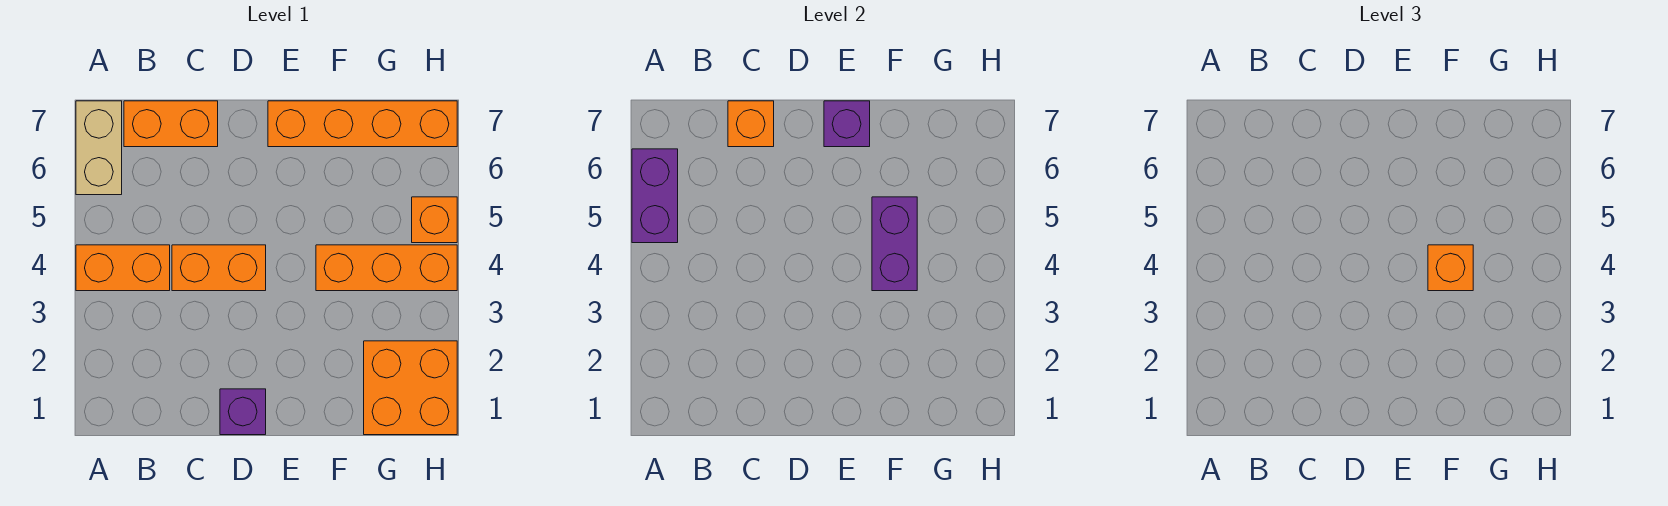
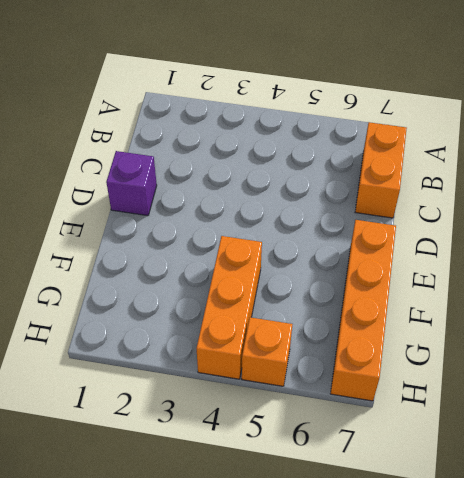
none -> orange brick A4:B4 level 1
none -> tan brick A6:A7 level 1
none -> orange brick C4:D4 level 1

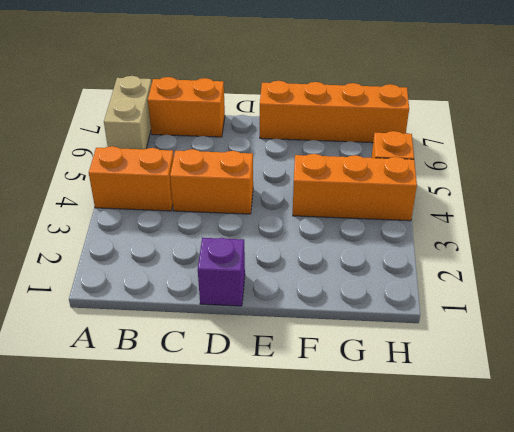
none -> orange brick G1:H2 level 1
none -> purple brick A5:A6 level 2
none -> orange brick C7 level 2

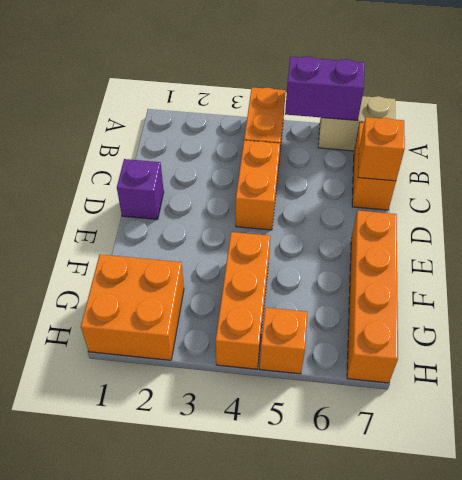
none -> purple brick E7 level 2
none -> purple brick F4:F5 level 2
none -> orange brick F4 level 3

